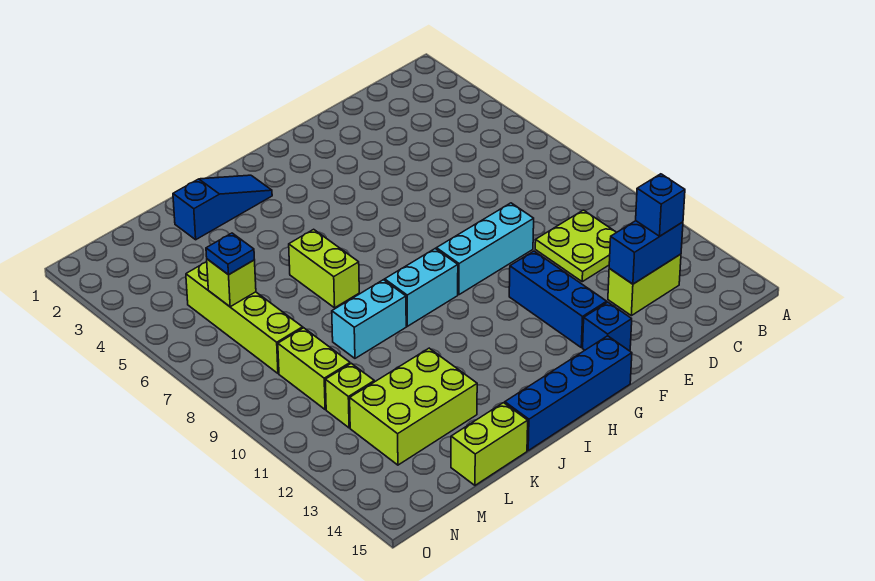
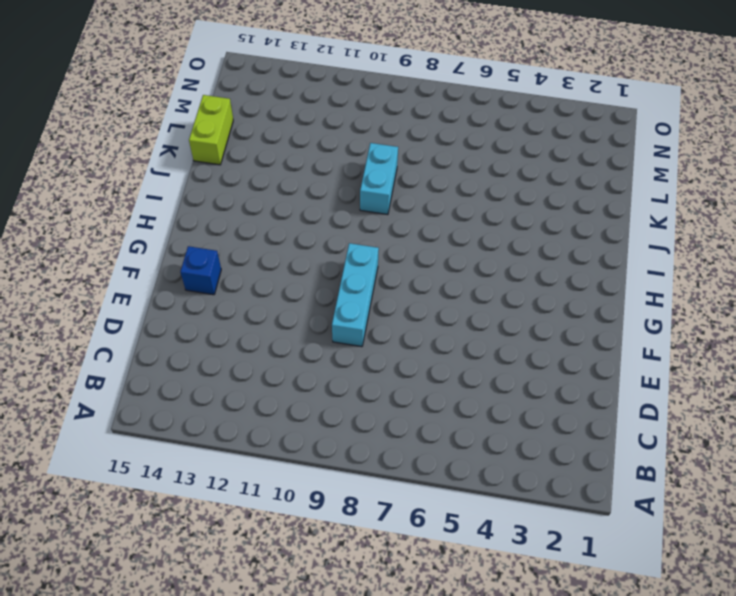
none -> lime plate C10:D11 level 1
none -> lime brick C13:D13 level 1
none -> blue brick F11:F13 level 1

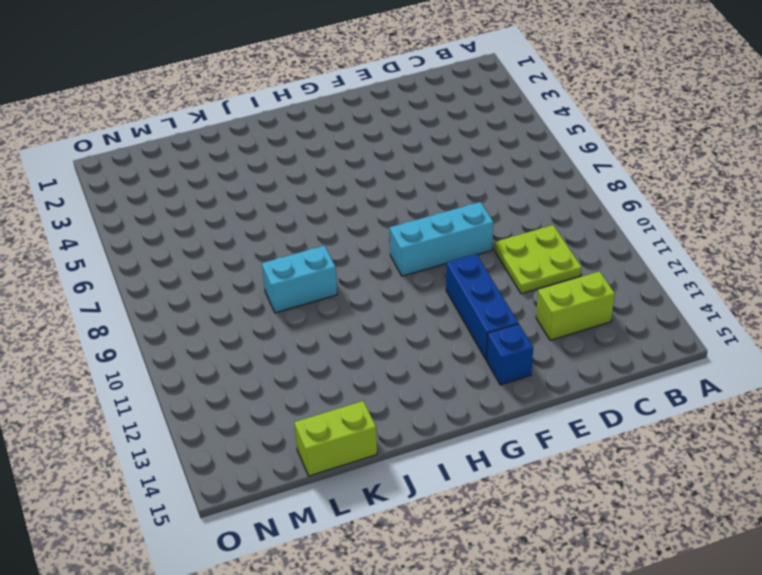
none -> blue brick G15:J15 level 1
none -> cyan brick H9:I9 level 1
none -> blue slope I2:K2 level 1 top K

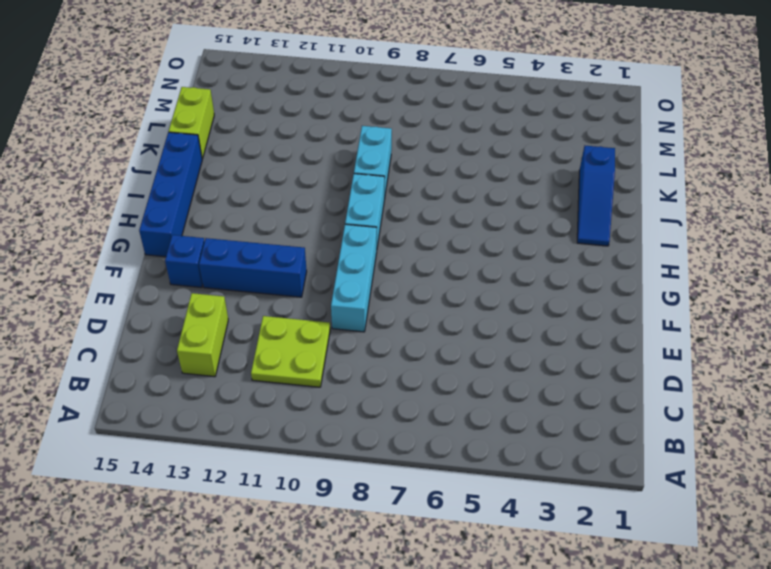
none -> lime brick J6:J7 level 1
none -> lime brick K12:M13 level 1
none -> lime brick M5:M8 level 1

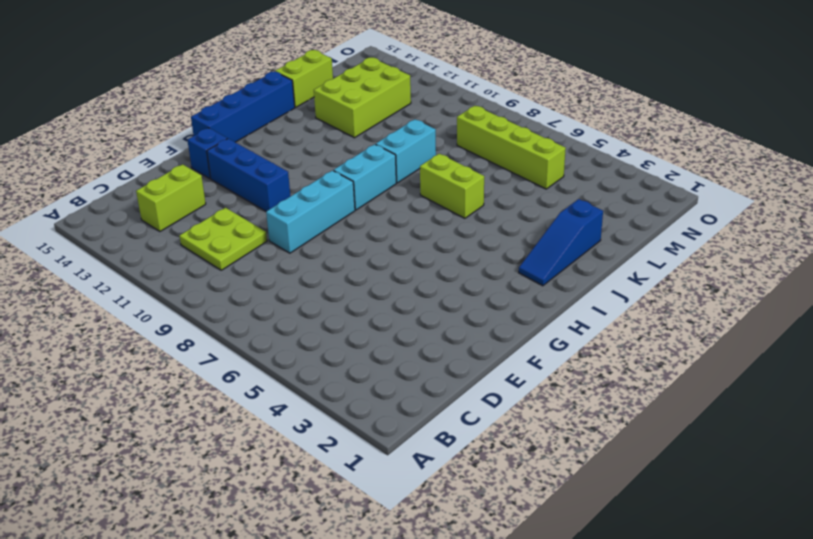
none -> lime brick M9:M10 level 1
none -> lime brick M11 level 1
none -> blue brick C13:D13 level 2

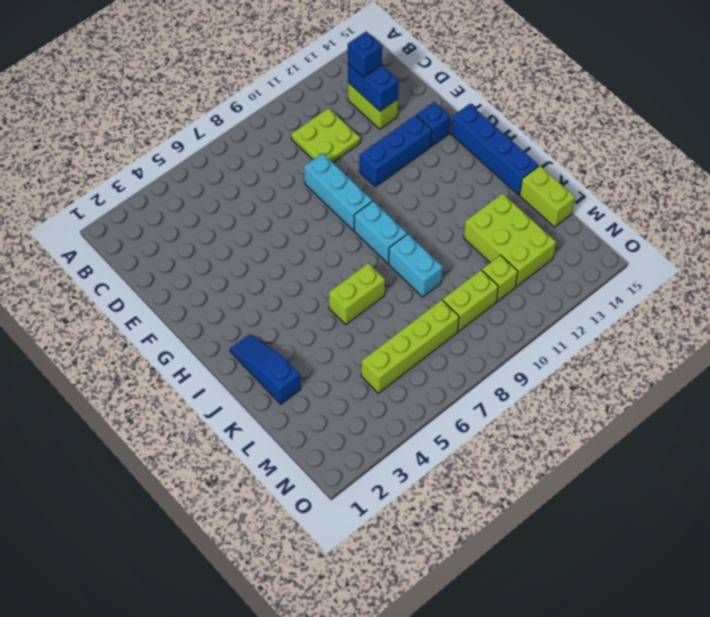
none -> lime brick M6 level 2
none -> blue plate M6 level 3

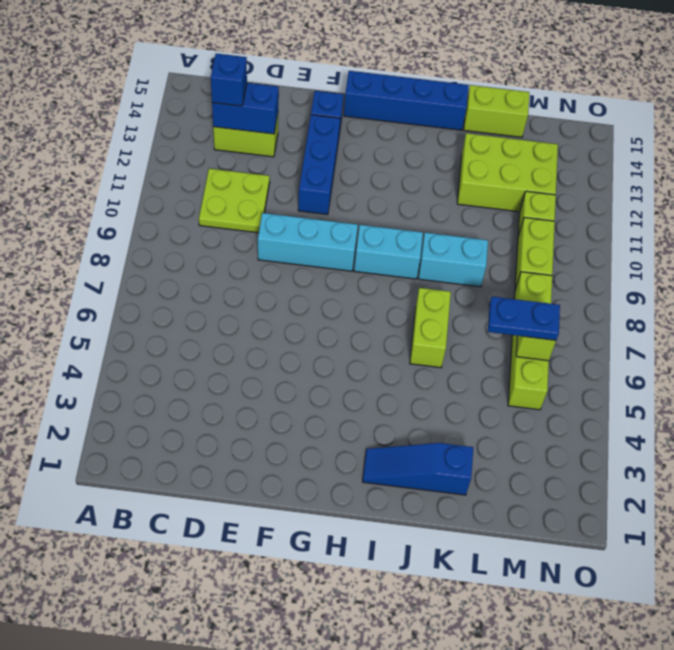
blue plate L6:M6 level 3 -> blue plate M6 level 3

